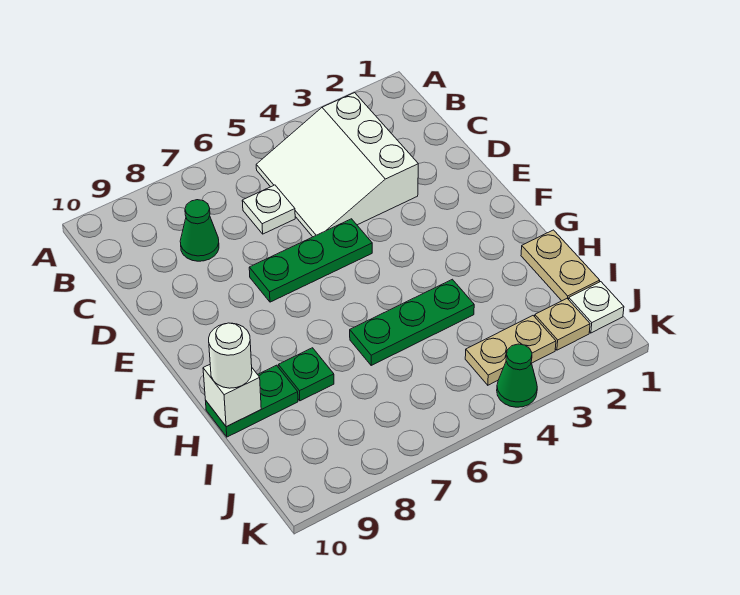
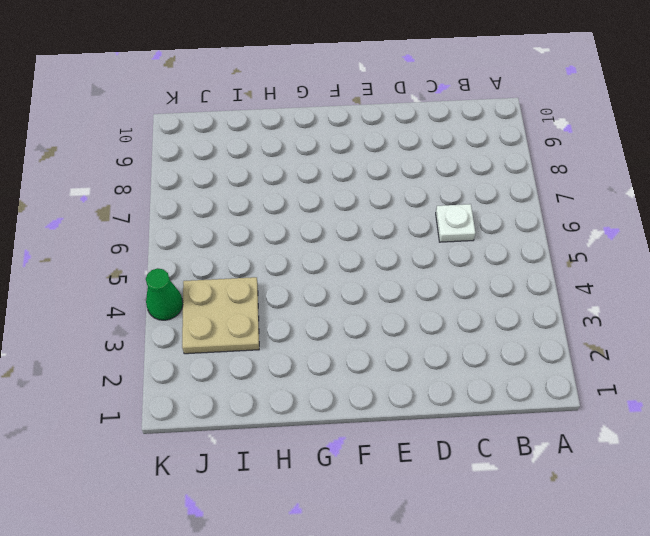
tan plate I3:J4 level 1 -> tan plate J3:J4 level 1
none -> white slope B3:D5 level 1 top 3
none -> green cone C8 level 1
none -> green plate E5:E7 level 1

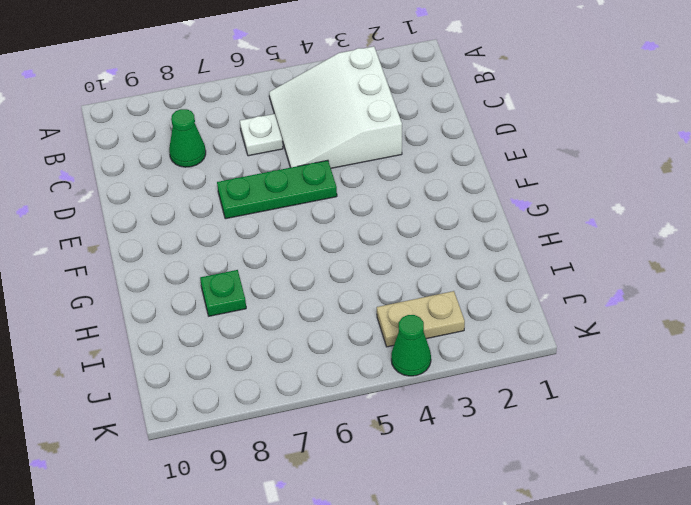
none -> tan plate H1:I1 level 1
none -> green plate H4:H6 level 1
none -> green plate H9:H10 level 1

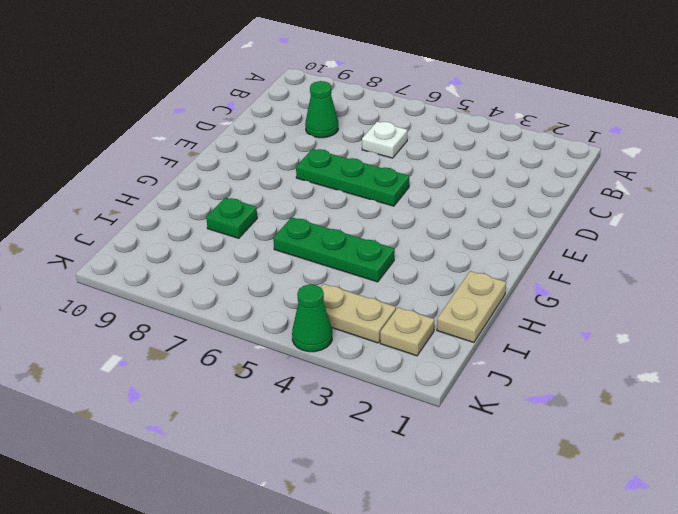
none -> white slope B3:D5 level 1 top 3
none -> green plate H9:H10 level 1
none -> white plate J1 level 1

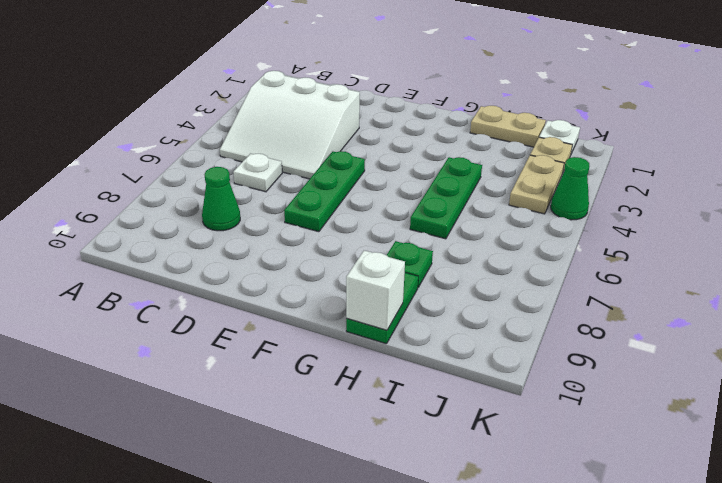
none -> white round brick H10 level 3

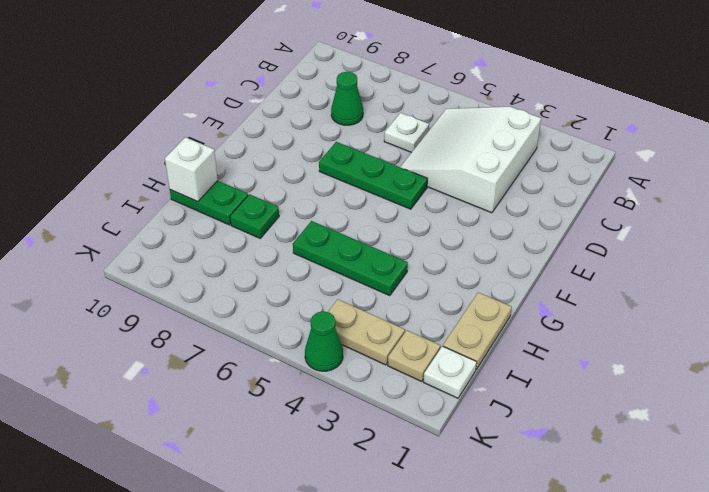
none -> white round brick H10 level 3

